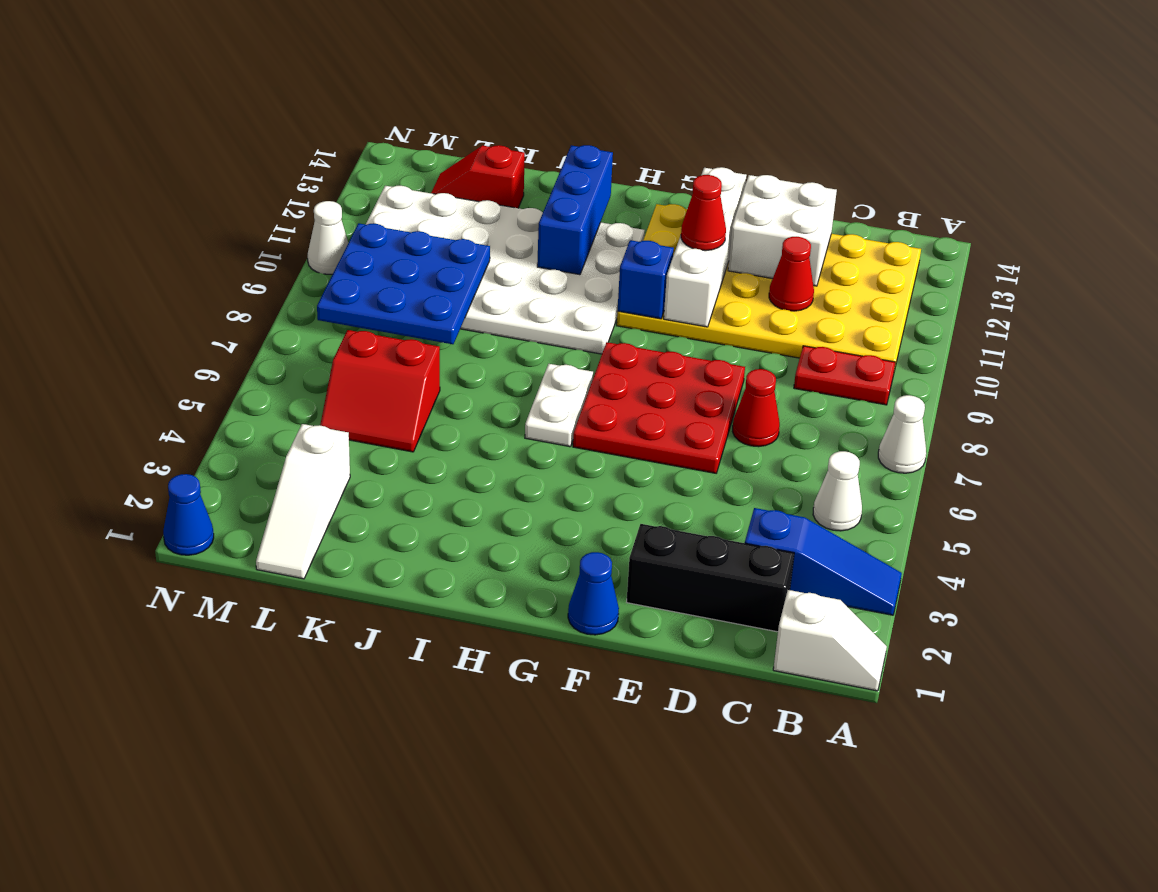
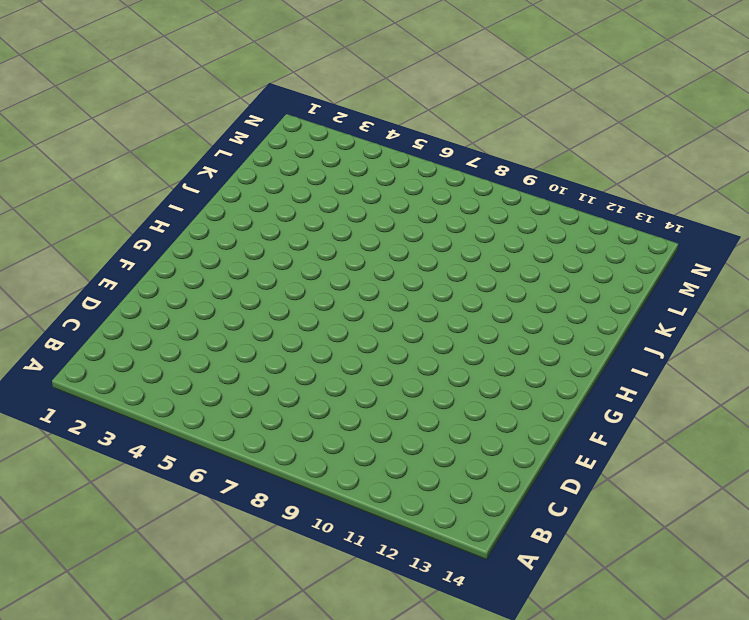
none -> white slope A1:B1 level 1 top B
none -> blue slope A3:C3 level 1 top C
none -> white cone A7 level 1

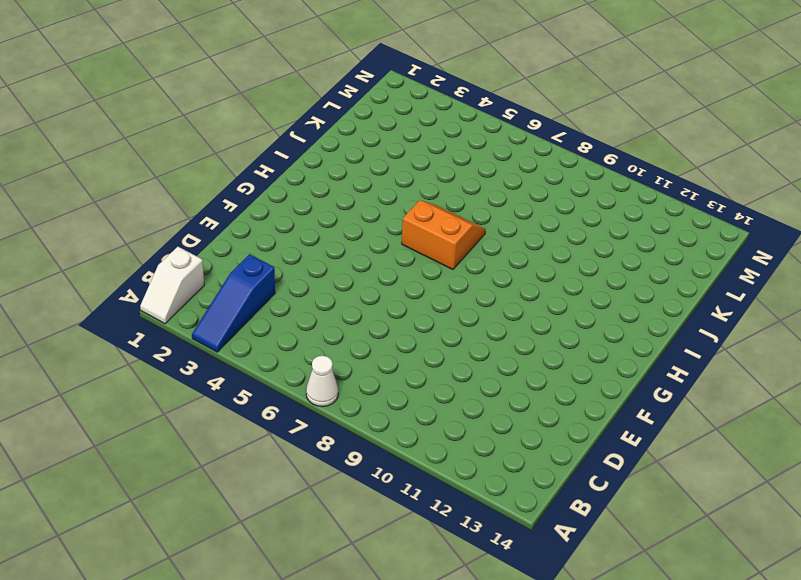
orange slope H6:I7 level 1 top H -> white plate H6:H7 level 1
none -> white cone B5 level 1
none -> red plate B9:C9 level 1
none -> yellow plate B10:G13 level 1

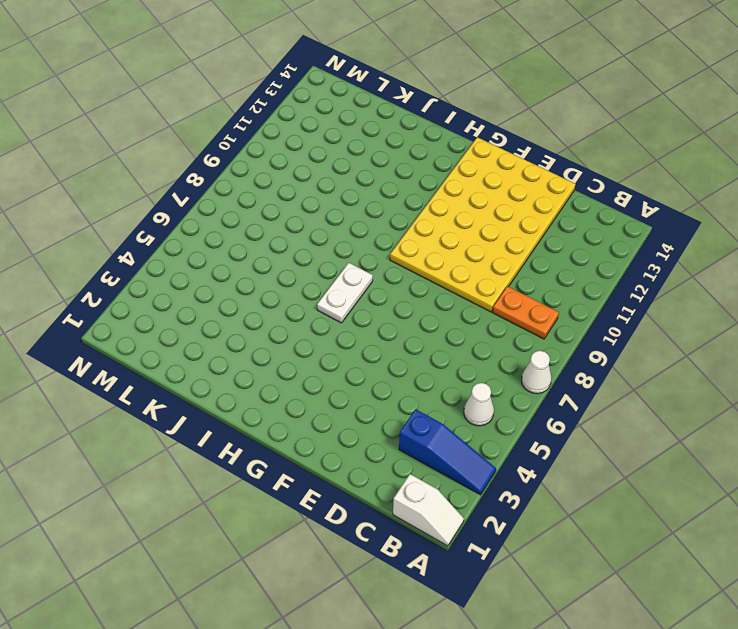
orange plate B9:C9 level 1 -> red plate B9:C9 level 1
yellow plate D9:G14 level 1 -> yellow plate B10:G13 level 1
none -> black brick C2:E2 level 1
none -> red cone D7 level 1
none -> red plate E6:G8 level 1

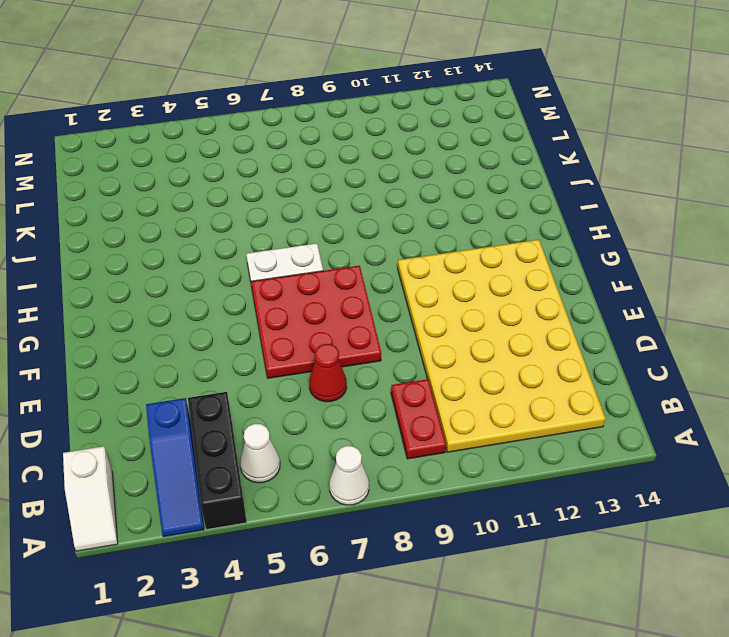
black brick A4:C4 level 1 -> black brick C2:E2 level 1
none -> blue cone F1 level 1
none -> white plate H9:M12 level 1
none -> red slope K5:L6 level 1 top 6

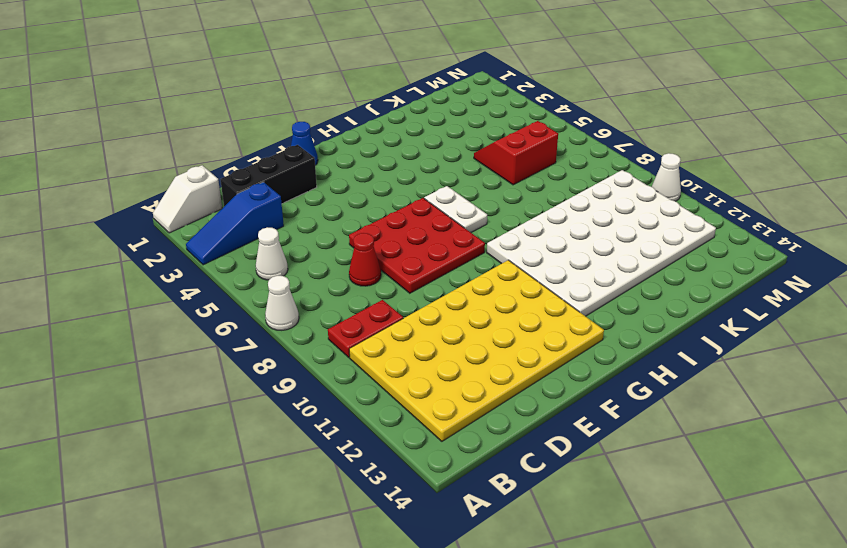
none -> red slope K13:L13 level 1 top K
none -> white slope L1:L3 level 1 top 3
none -> blue cone N1 level 1

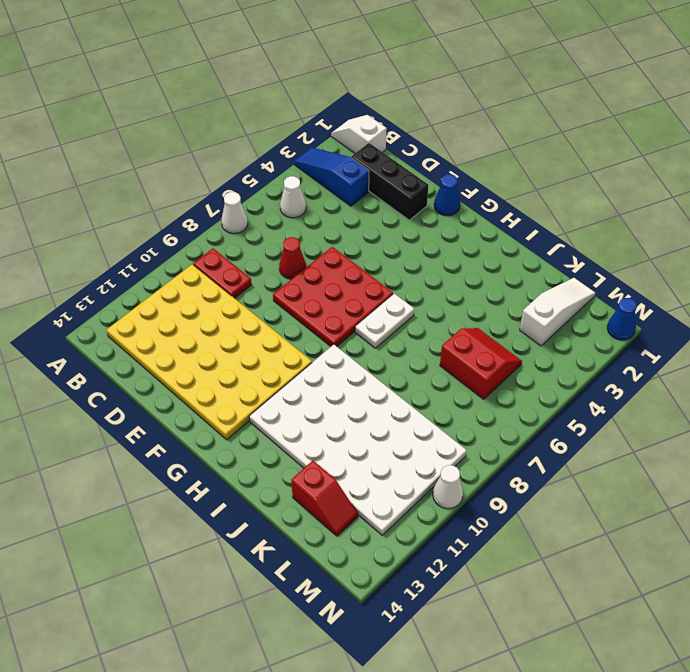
none -> red cone D11 level 2
none -> white brick D12:E13 level 2
none -> white brick F10:F13 level 2

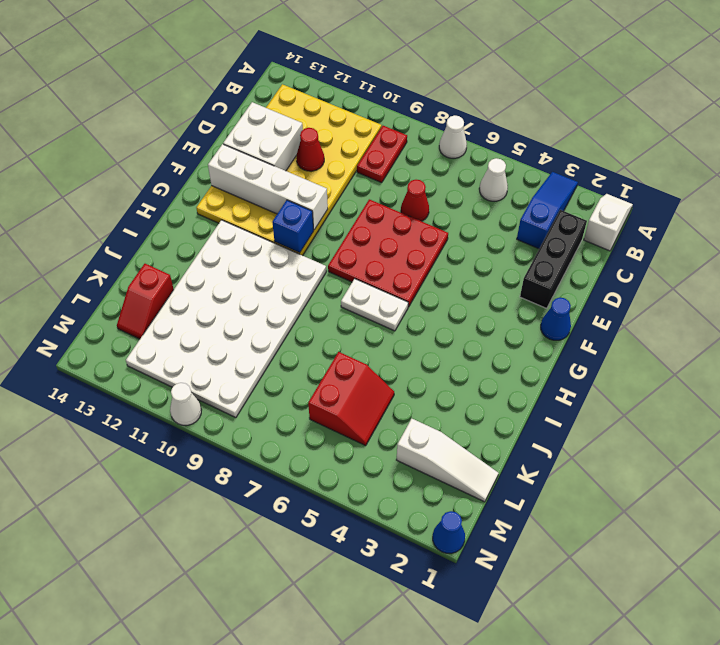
none -> blue brick I11:I13 level 2
none -> blue plate K8:M10 level 2
none -> red cone F11 level 3

